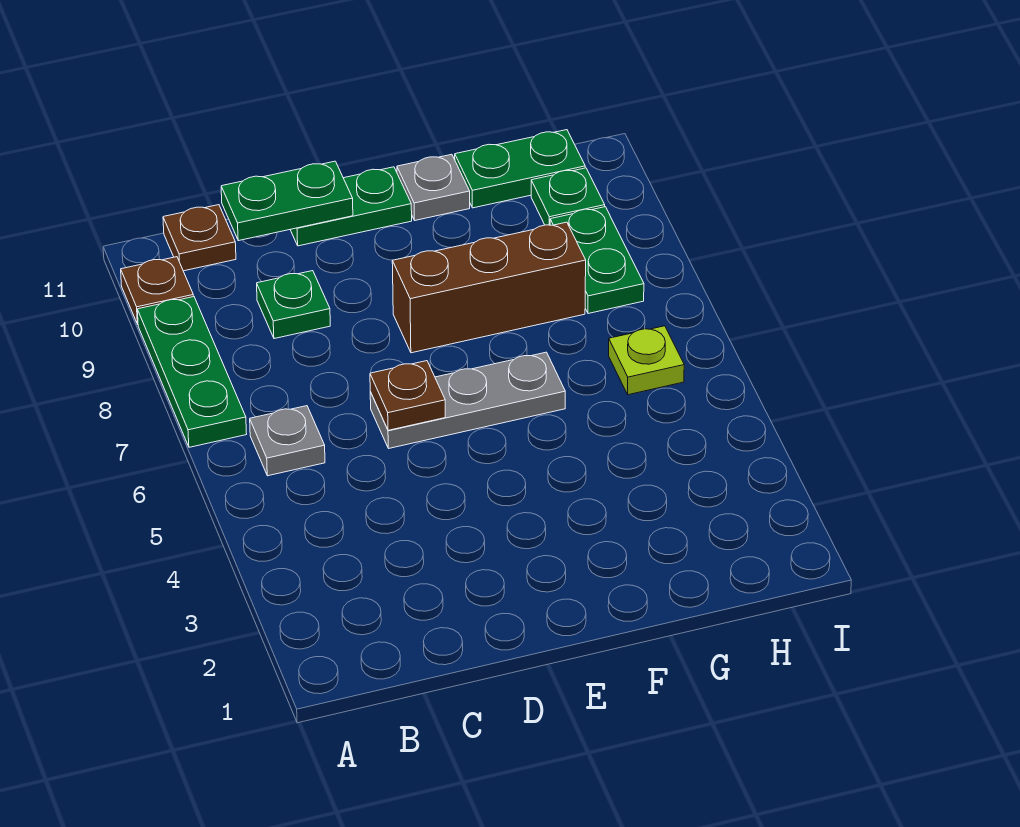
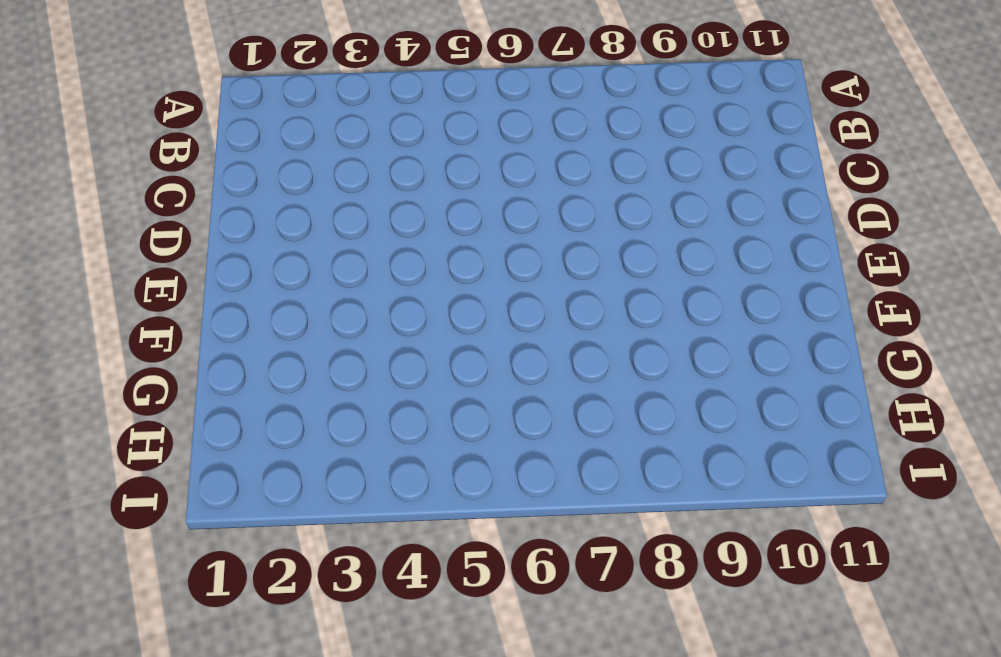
none -> green plate A7:A9 level 1
none -> brown plate A10 level 1
none -> grey plate B6 level 1

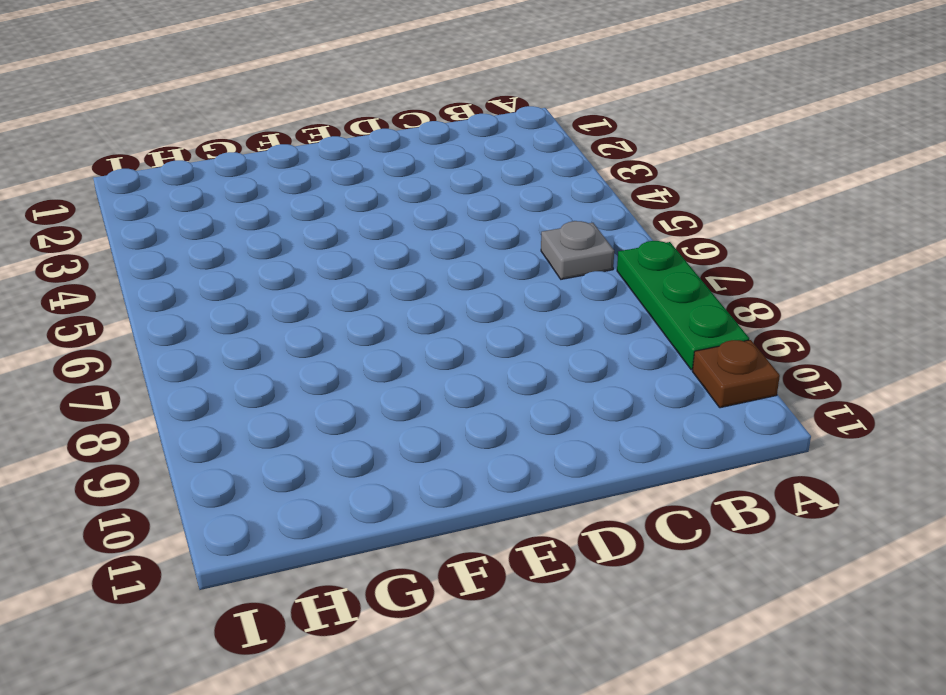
none -> brown plate B11 level 1
none -> green plate C9 level 1
none -> grey plate D6:F6 level 1

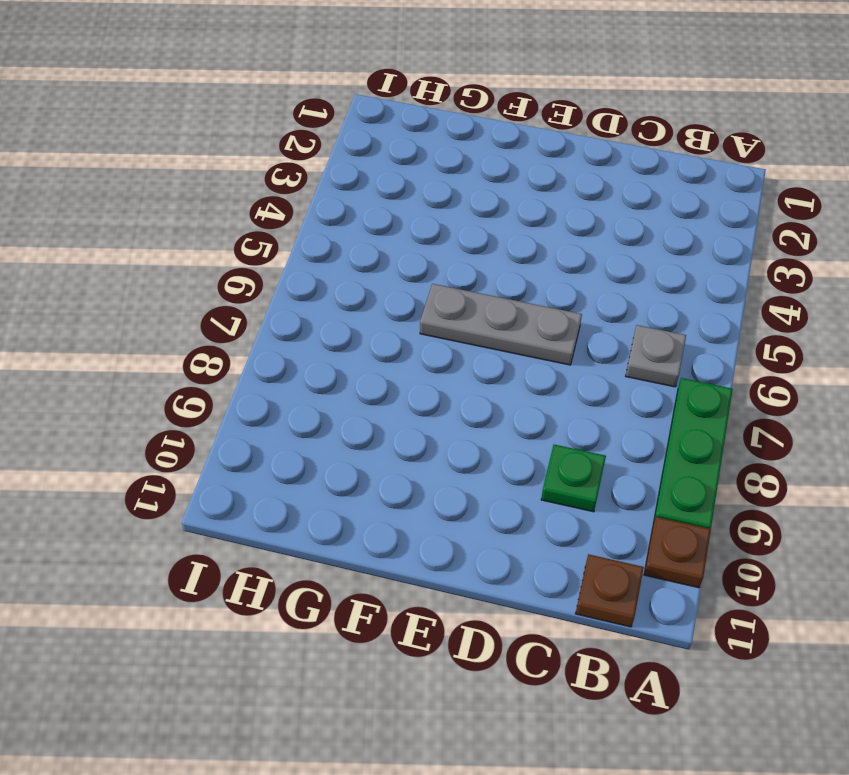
none -> green plate D11:E11 level 1
none -> brown brick E8:G8 level 1
none -> grey plate F11 level 1

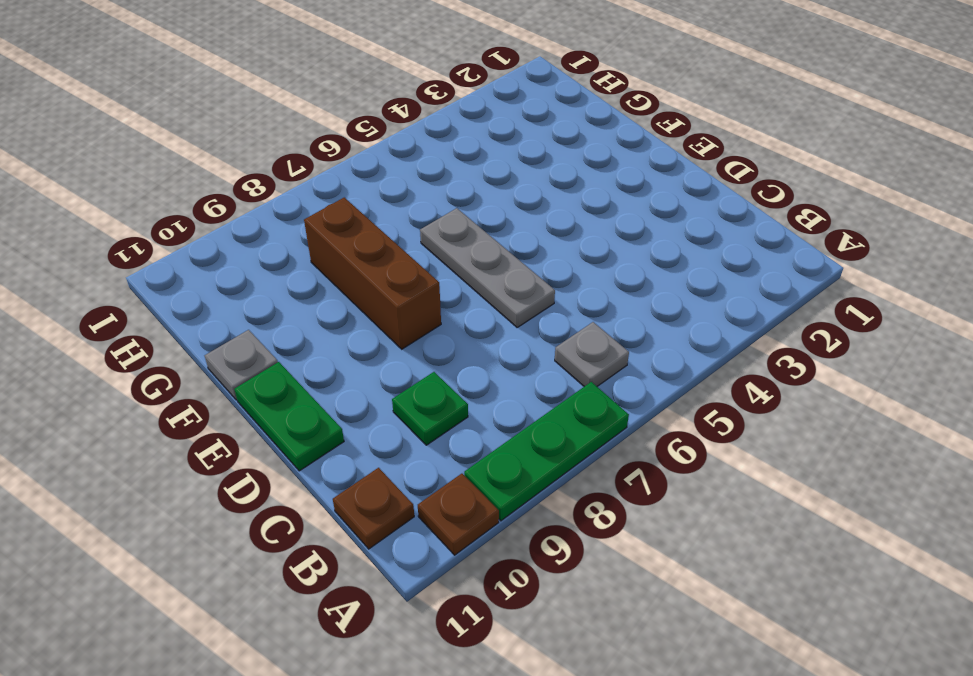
none -> green plate G11:H11 level 1
none -> lime plate H6 level 1
none -> green plate H8:H9 level 1

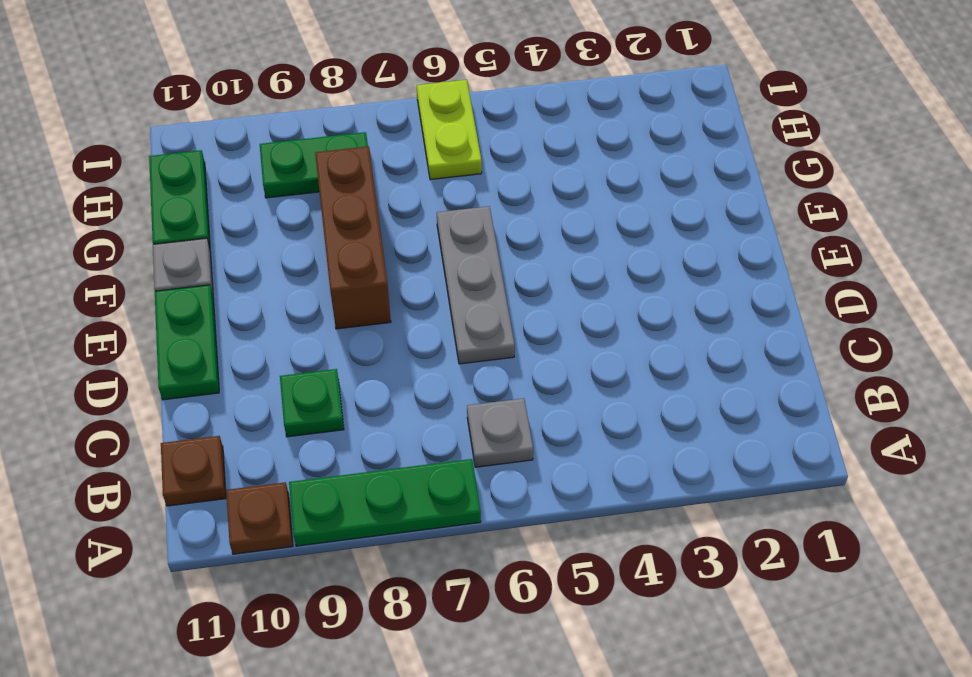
lime plate H6:I6 level 1 -> lime plate H6 level 1
none -> green plate H10 level 1
none -> green plate C11:D11 level 2
none -> brown plate D6 level 2

